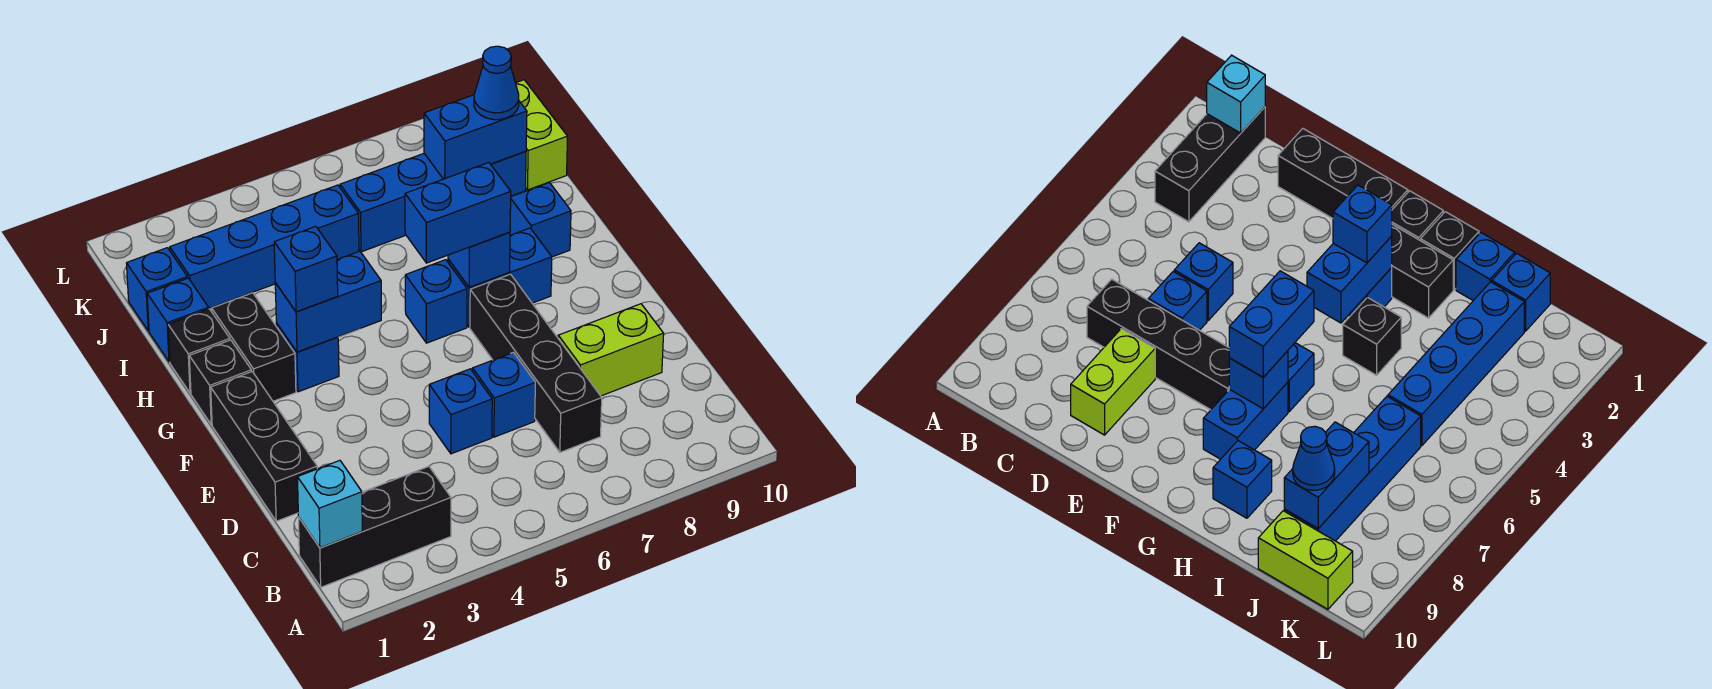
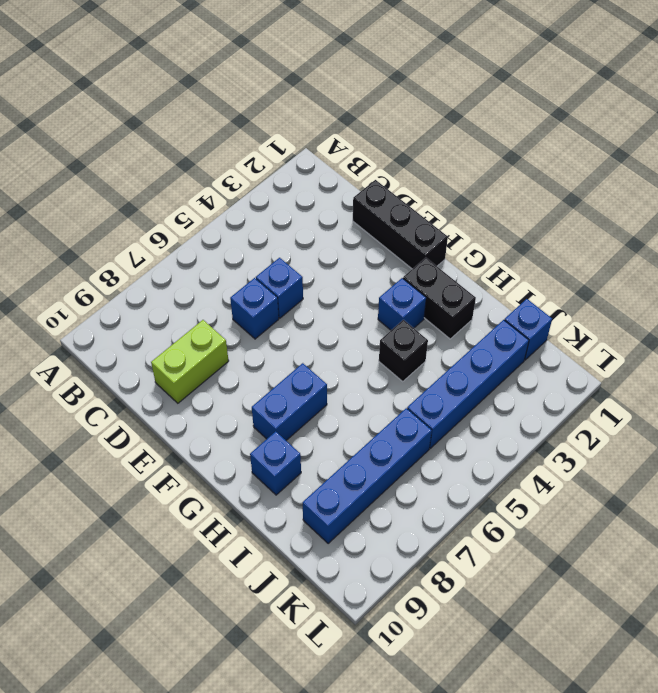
none -> black brick B1:B3 level 1
none -> black brick C7:F7 level 1
none -> black brick G1 level 1

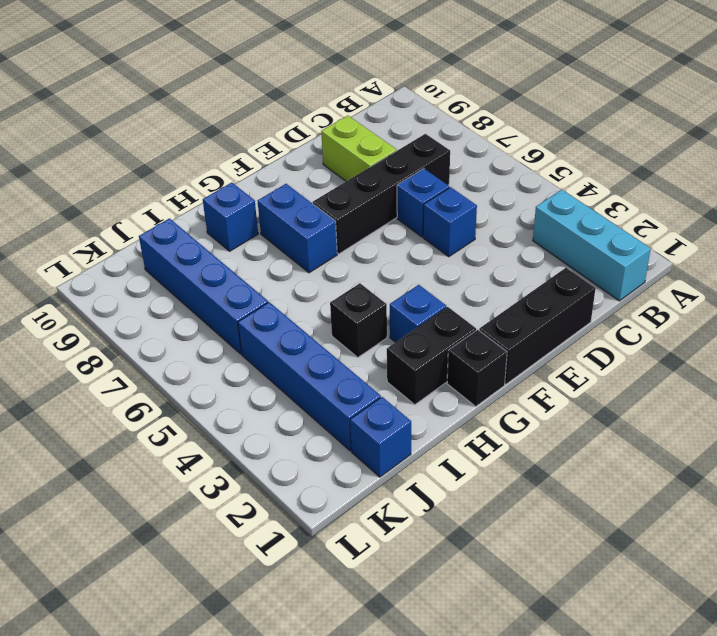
cyan brick B1:B3 level 1 -> black brick B1:B3 level 1
none -> blue brick G6 level 1
none -> black brick H1 level 1
none -> blue brick I1 level 1

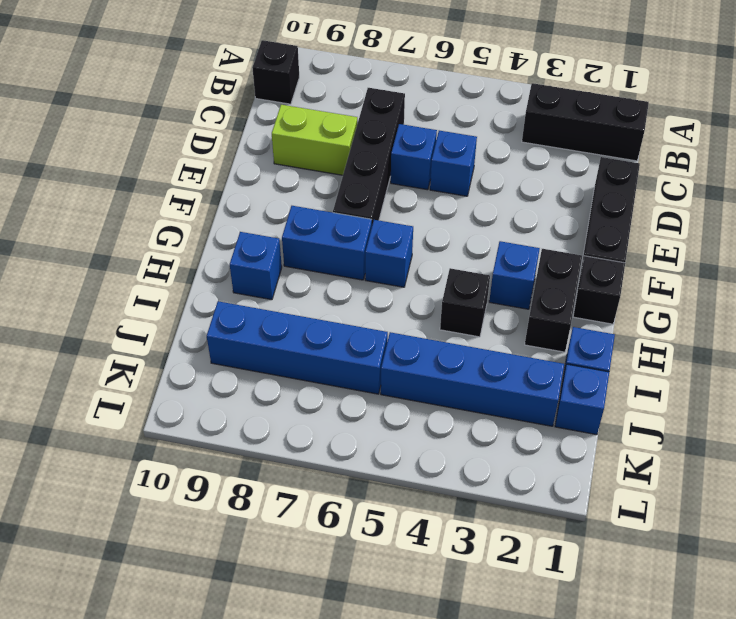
black brick B10 level 1 -> black brick H1 level 1
none -> lime brick J10:K10 level 1
none -> cyan brick B1 level 2
none -> blue brick G3:G4 level 2

